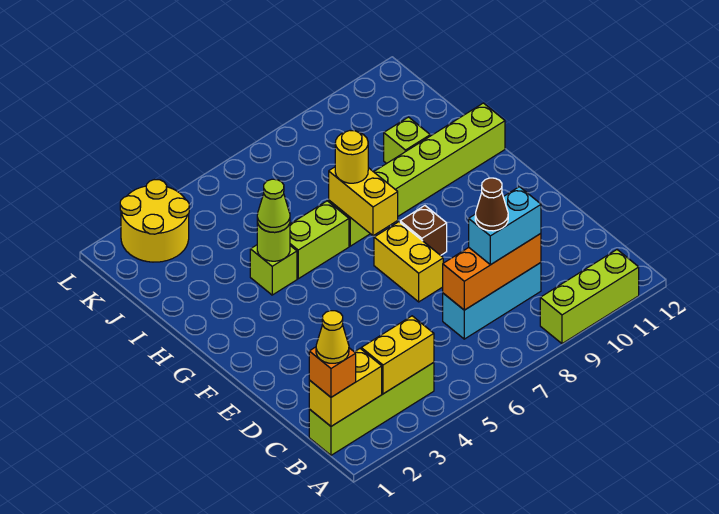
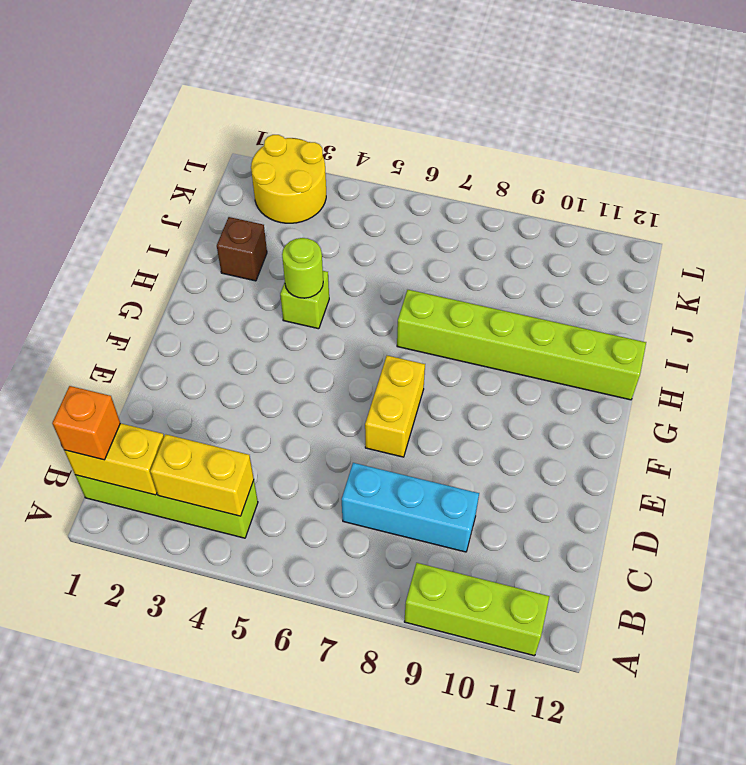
brown brick I2 level 1 -> brown brick F8 level 1
none -> lime brick H5:H6 level 1
none -> lime brick I10 level 1
none -> orange brick C7:C9 level 2

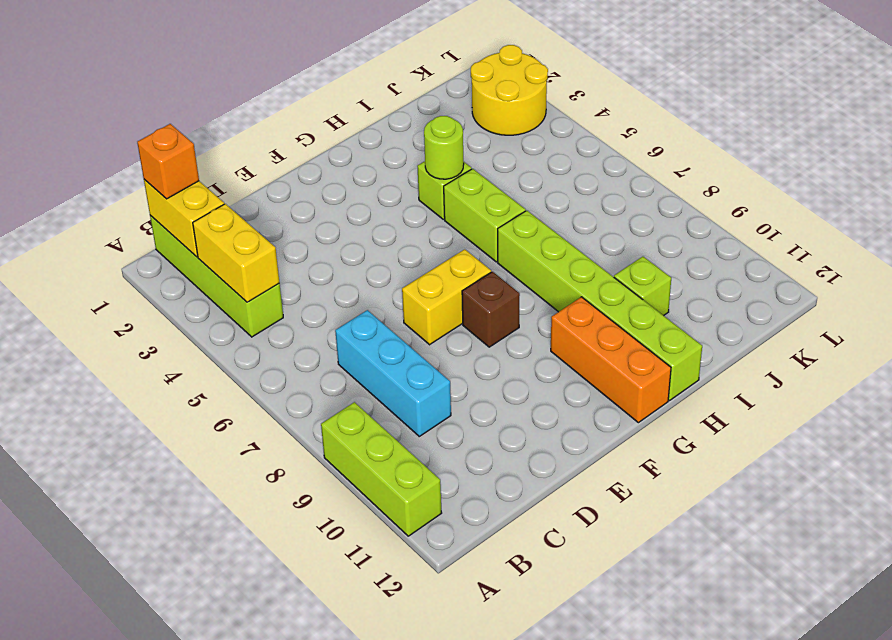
orange brick G10:G12 level 1 -> orange brick C7:C9 level 2
none -> yellow brick G7:H7 level 2
none -> cyan brick C8:C9 level 3
none -> lime cone H4 level 3

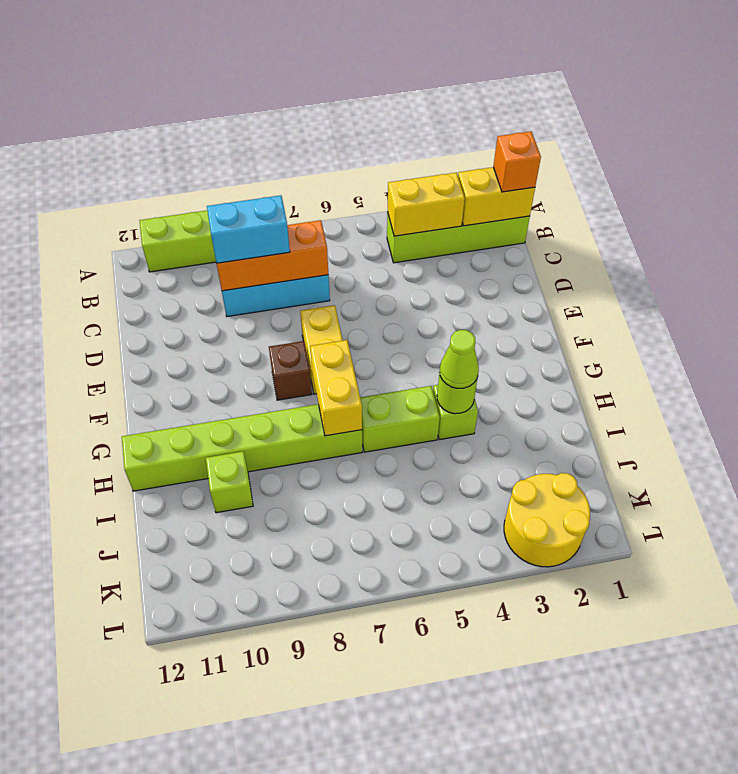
none -> yellow round brick H7 level 3
none -> yellow cone B1 level 4
none -> brown cone C8 level 4

